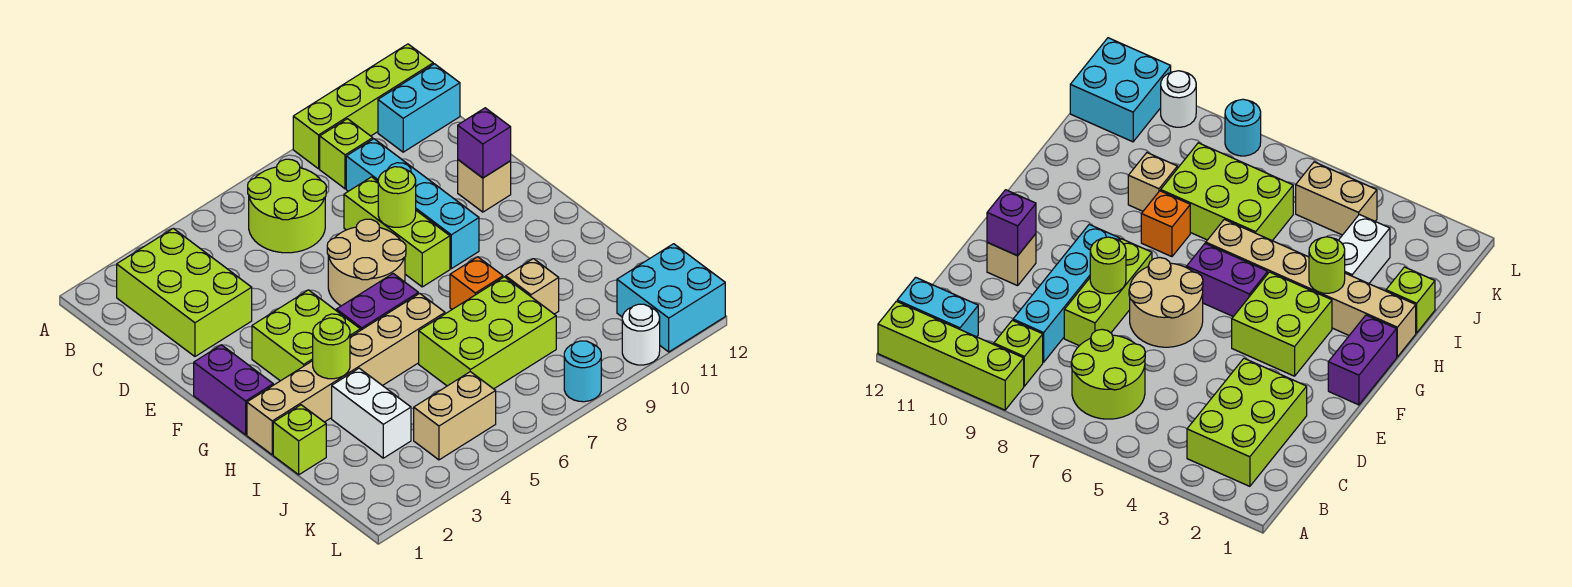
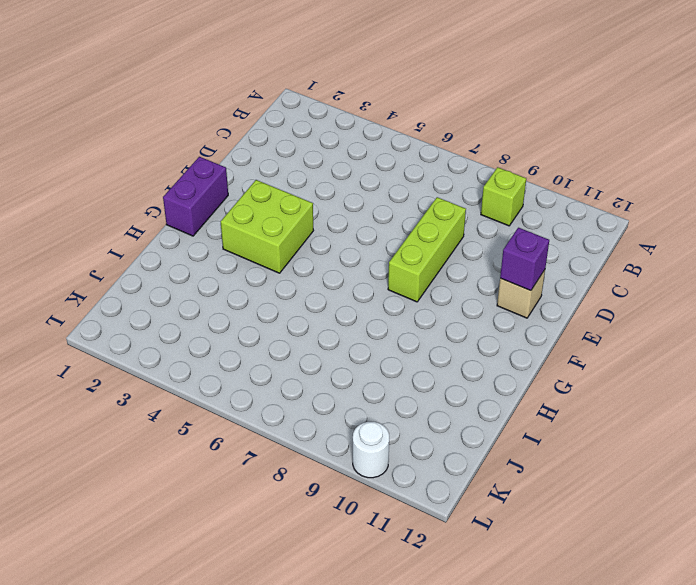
none -> lime brick A9:A12 level 1
none -> lime brick B2:D3 level 1
none -> lime round brick B6:C7 level 1

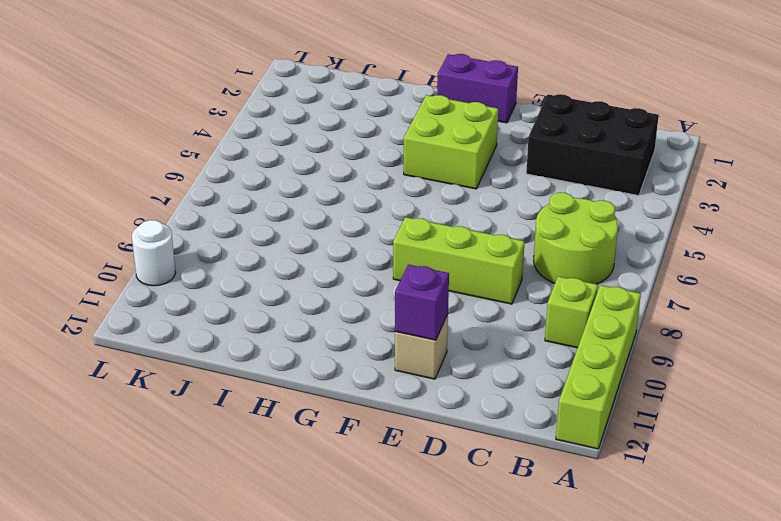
black brick B2:D3 level 1 -> lime brick B2:D3 level 1
none -> cyan brick B11:B12 level 1
none -> cyan brick C9:F9 level 1
none -> tan round brick E6:F7 level 1

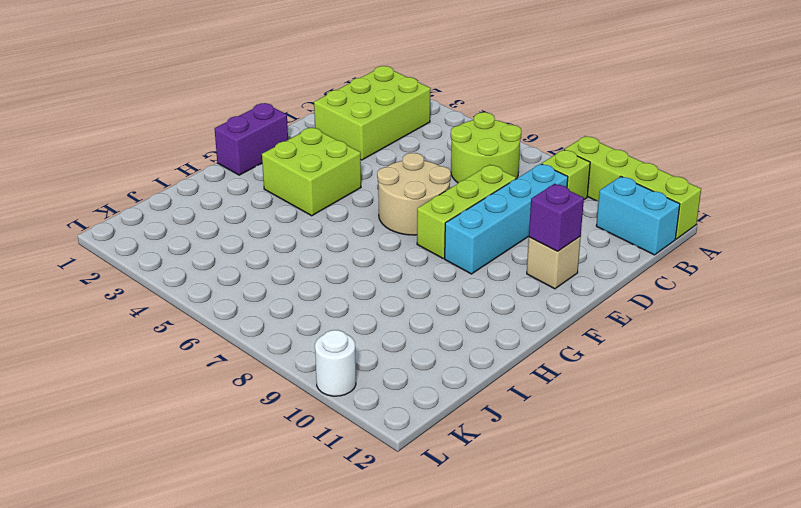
none -> purple brick G5:G6 level 1
none -> tan brick H1:H6 level 1
none -> orange brick H8 level 1

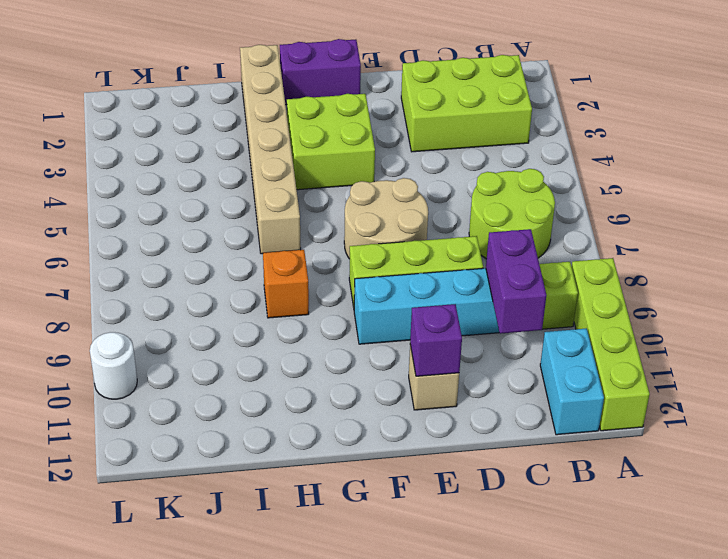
purple brick C9:C10 level 2 -> purple brick G5:G6 level 1
none -> lime brick I1 level 1
none -> white brick I3:J3 level 1
none -> lime brick I6:J8 level 1

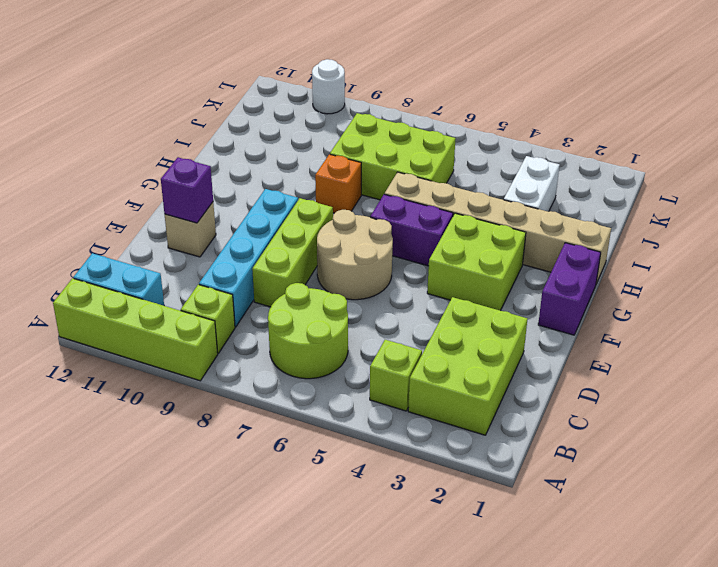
lime brick B4 level 1 -> lime brick I1 level 1
none -> tan brick I9 level 1
none -> tan brick K4:K5 level 1
none -> cyan brick K11:L12 level 1

